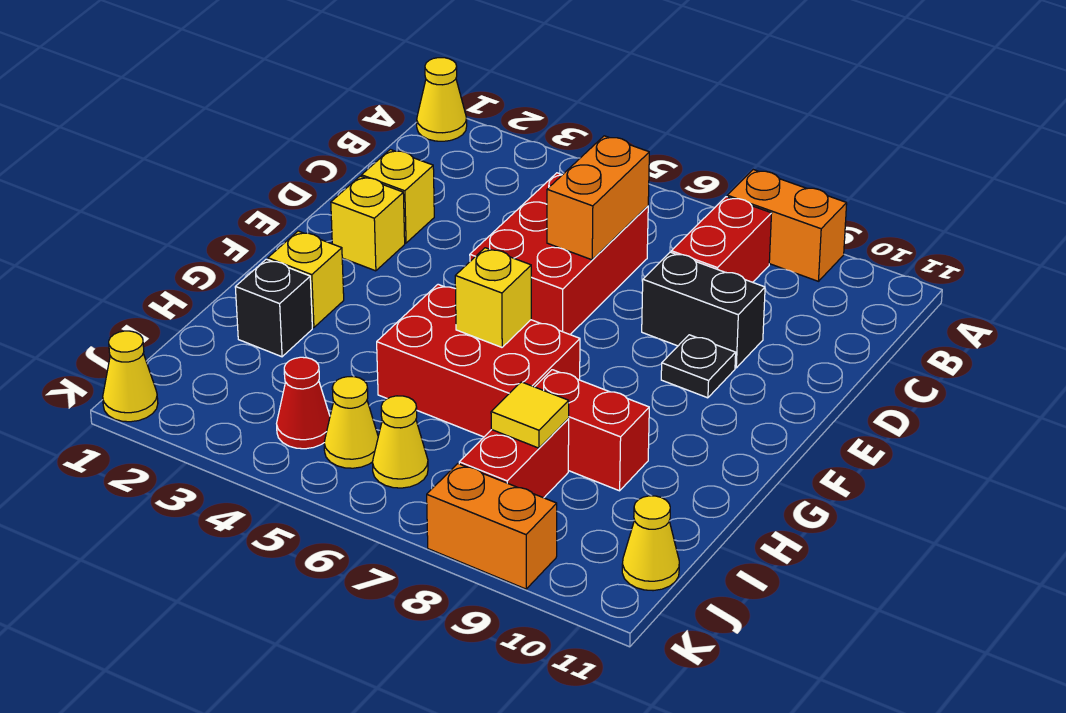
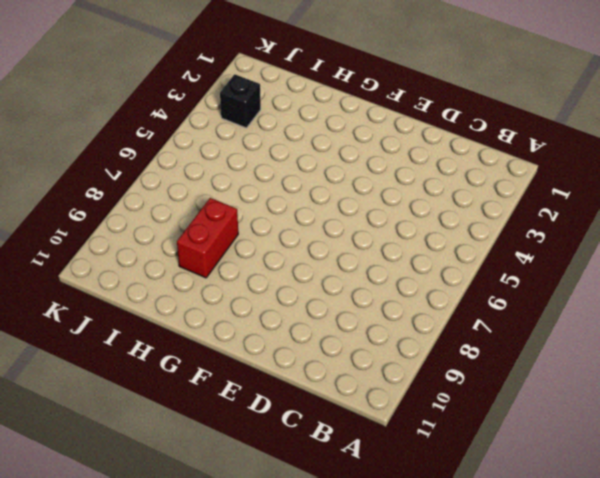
black brick J3 level 1 -> black brick H2 level 1
none -> yellow cone A1 level 1
none -> orange brick A8:A9 level 1
none -> red brick B8:C8 level 1

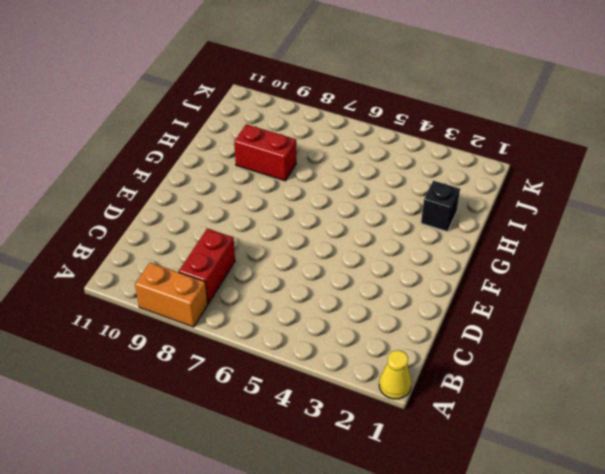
none -> red brick C5:E6 level 1
none -> yellow brick D2 level 1
none -> black brick D8:D9 level 1

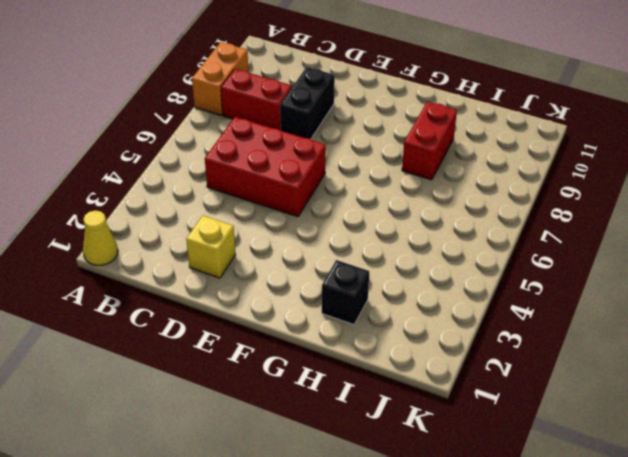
none -> yellow brick E2 level 1
none -> black plate E9 level 1
none -> yellow brick G2 level 1

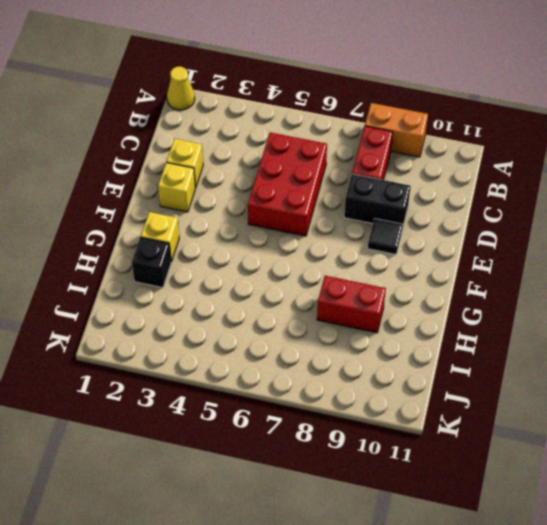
black tile E9 level 1 -> black plate E9 level 1
none -> red brick G5:H7 level 1
none -> red brick I8:J8 level 1
none -> red cone J4 level 1

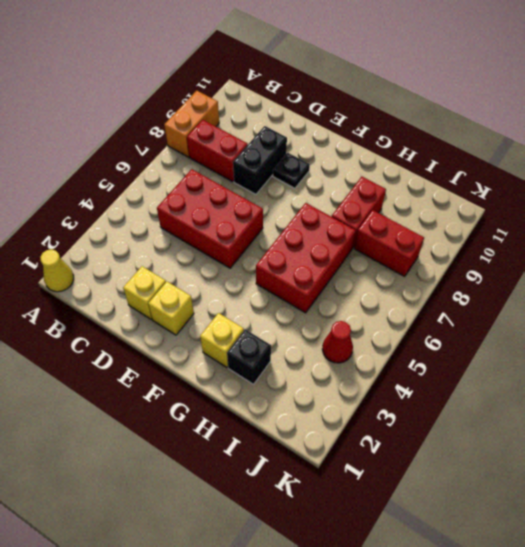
none -> yellow cone J5 level 1
none -> yellow cone J6 level 1
none -> yellow cone J11 level 1

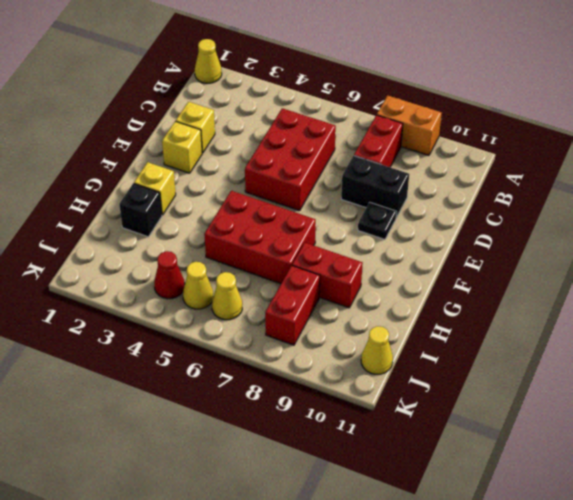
none -> yellow cone K1 level 1
none -> orange brick K8:K9 level 1
none -> orange brick C6:D6 level 2

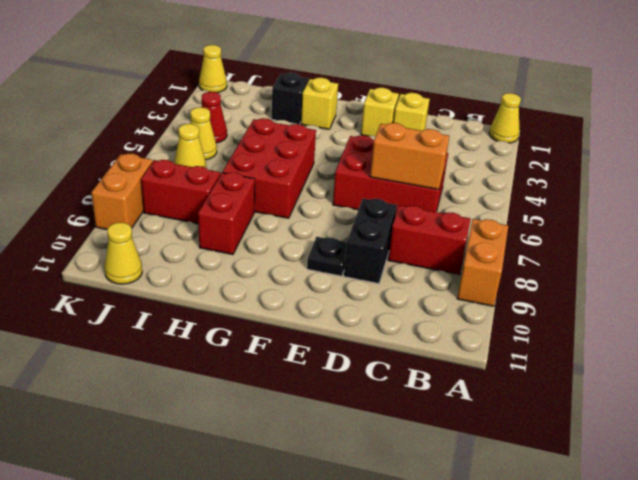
none -> yellow brick G6 level 2
none -> yellow tile I8 level 2

